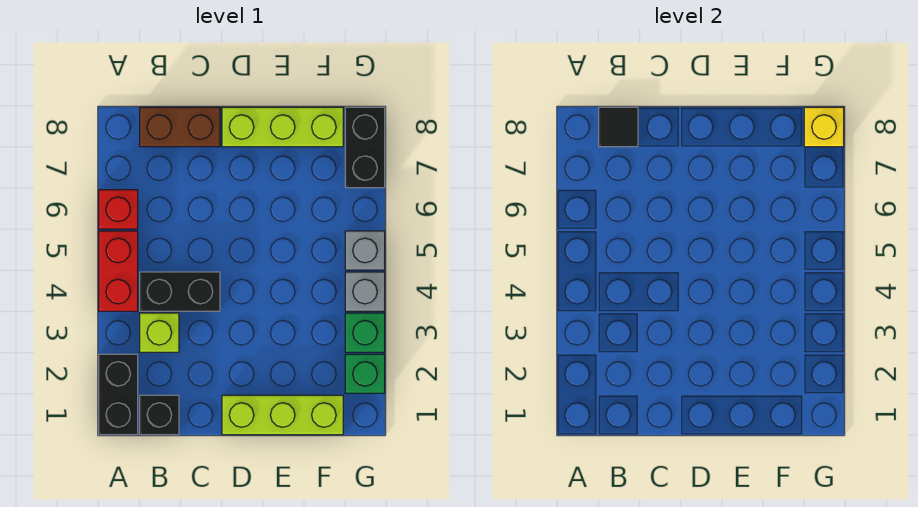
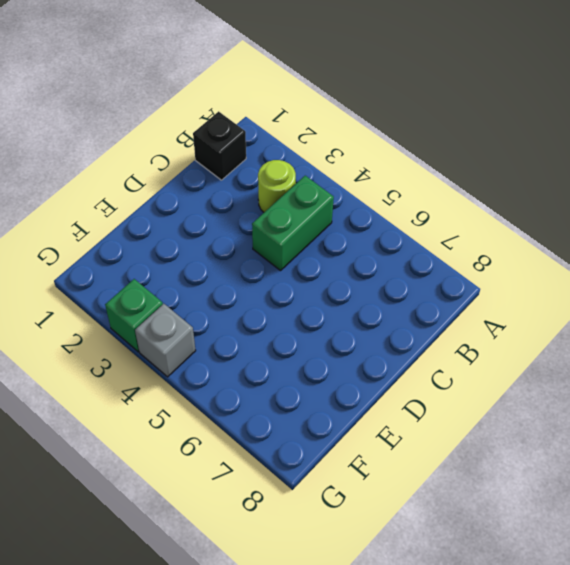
lime round brick B3 level 1 -> lime brick B3 level 1
green brick B4:C4 level 1 -> black brick B4:C4 level 1
none -> black brick A1:A2 level 1
none -> red brick A4:A5 level 1
none -> red brick A6 level 1

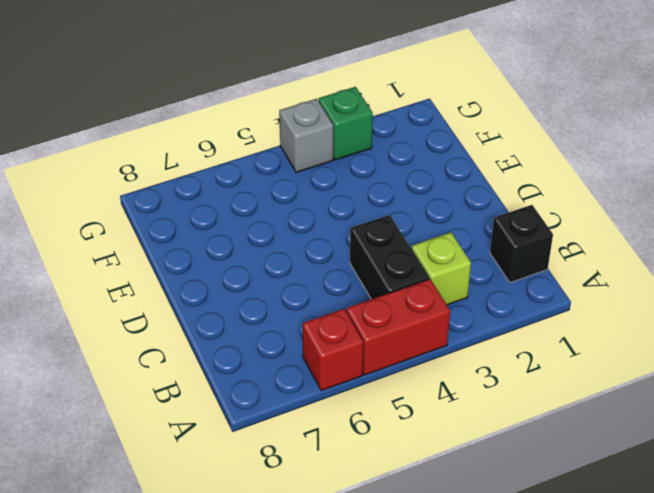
none -> black brick A1:A2 level 1
none -> brown brick B8:C8 level 1
none -> lime brick D1:F1 level 1

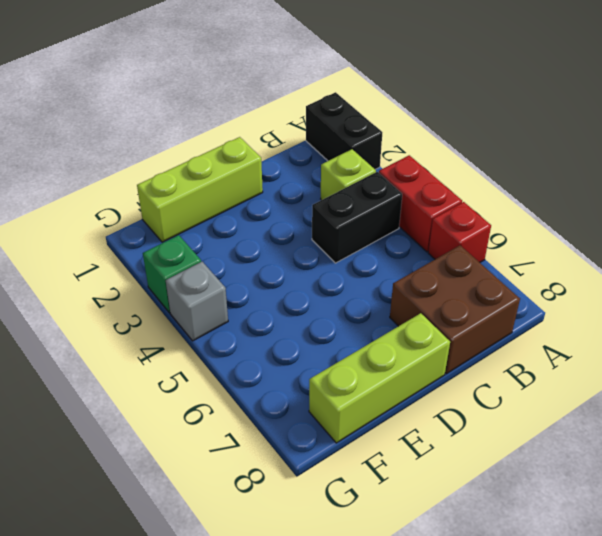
brown brick B7:C8 level 1 -> brown brick B8:C8 level 1
none -> black brick B1 level 1
none -> green brick G2 level 1
none -> grey brick G5 level 1

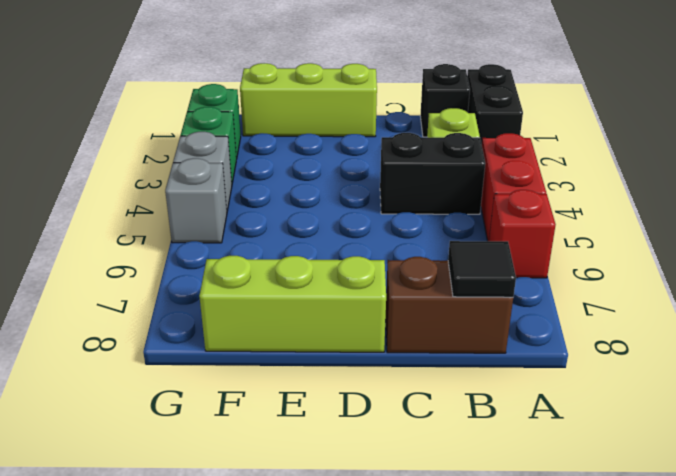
none -> black brick G7:G8 level 1
none -> yellow brick G8 level 2

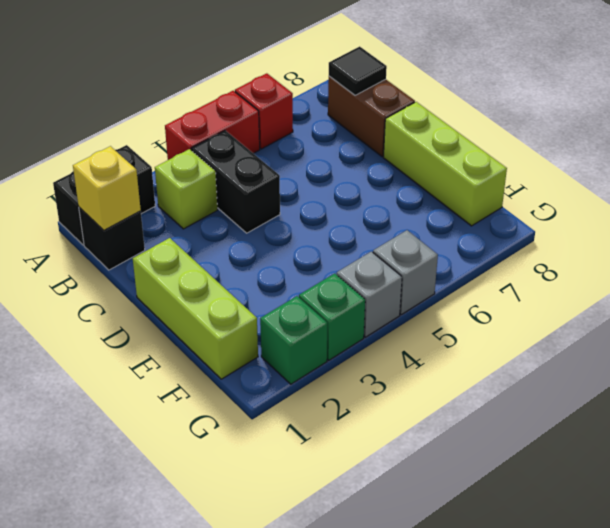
yellow brick B1 level 2 -> yellow brick G8 level 2
none -> black brick G7:G8 level 1

